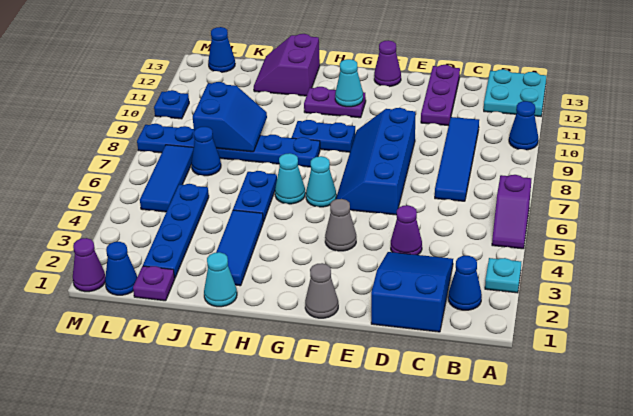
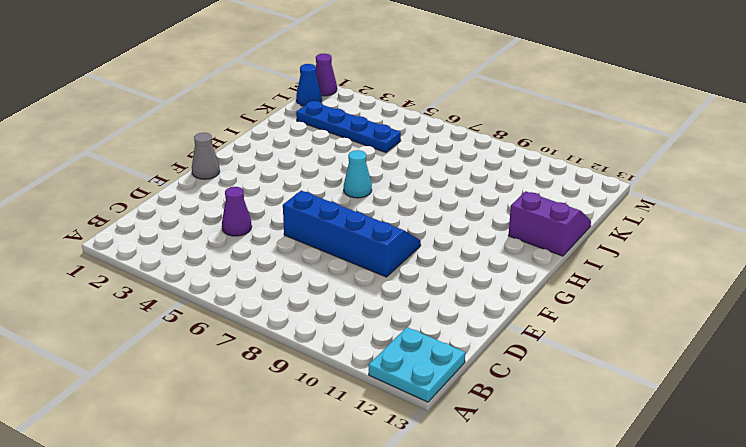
none -> cyan plate A3 level 1
none -> purple slope A5:A6 level 1 top 6
none -> blue cone A10 level 1
none -> blue cone B2 level 1

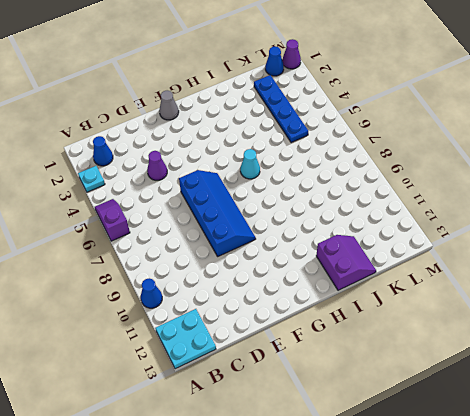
none -> blue slope C1:D3 level 1 top 1
none -> blue tile C7:C10 level 1
none -> purple plate D11:D13 level 1
none -> grey cone F4 level 1

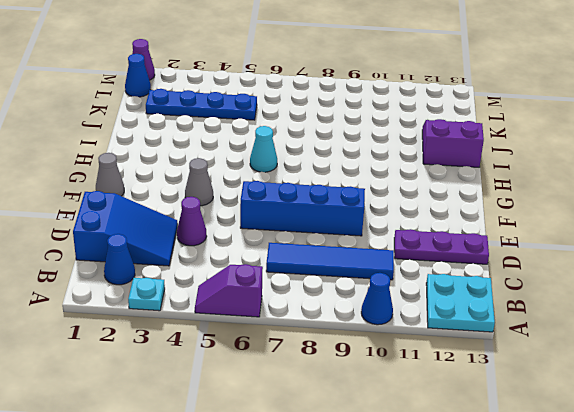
none -> purple cone F13 level 1
none -> cyan cone G6 level 1
none -> blue plate G9:H9 level 1
none -> purple plate G11:H11 level 1

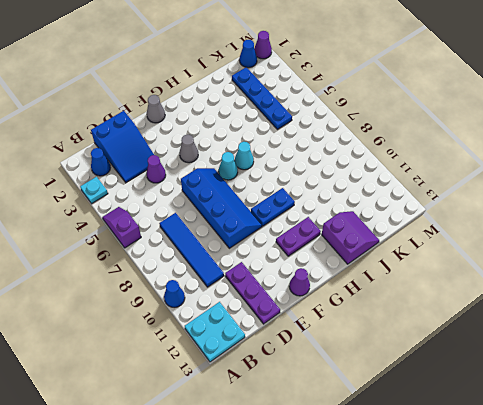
none -> blue plate H8:M8 level 1
none -> cyan cone I1 level 1
none -> blue tile I2:I4 level 1
none -> blue plate I5:I6 level 1

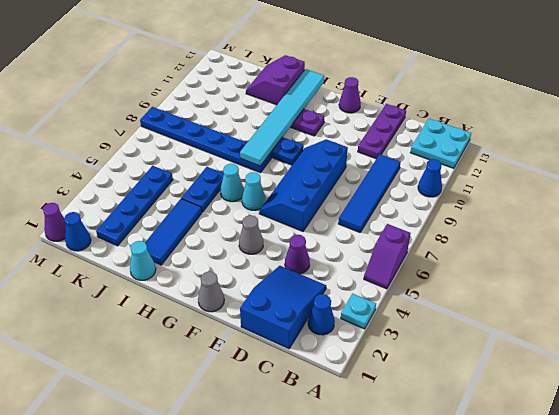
cyan tile H8:H13 level 2 -> none
none -> purple plate K1 level 1
none -> blue cone K7 level 1
none -> blue tile L5:L7 level 1
none -> blue cone L13 level 1

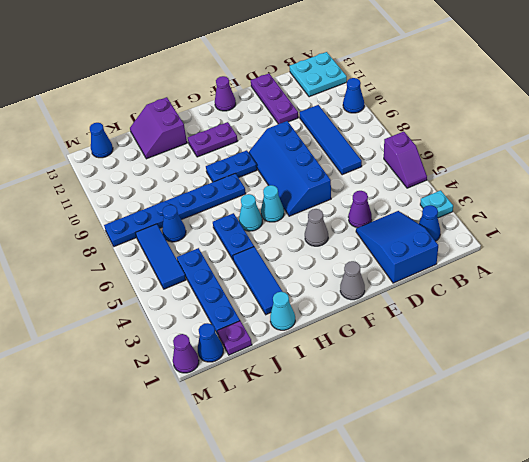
none -> blue plate M10 level 1
none -> cyan cone G11 level 2
none -> blue slope J8:K9 level 2 top K

